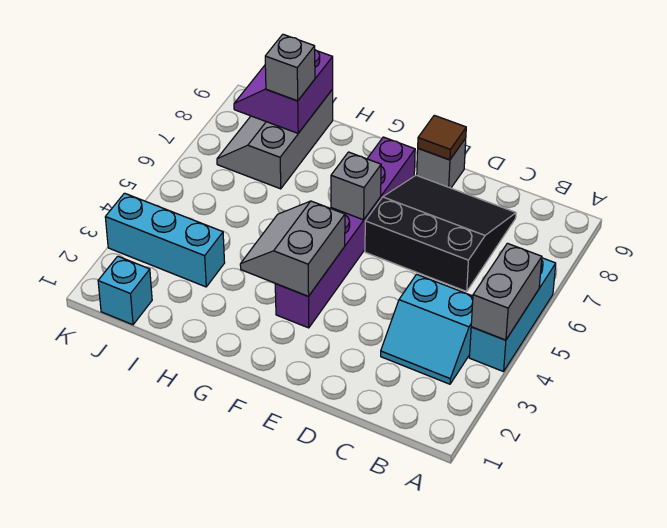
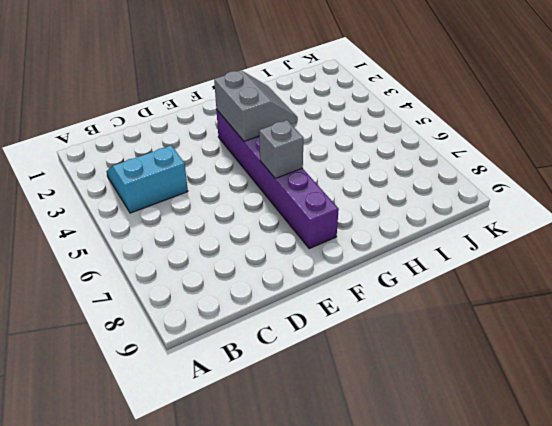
none -> cyan brick A4:A6 level 1
none -> black slope C6:E8 level 1 top 6
none -> grey brick E9 level 1

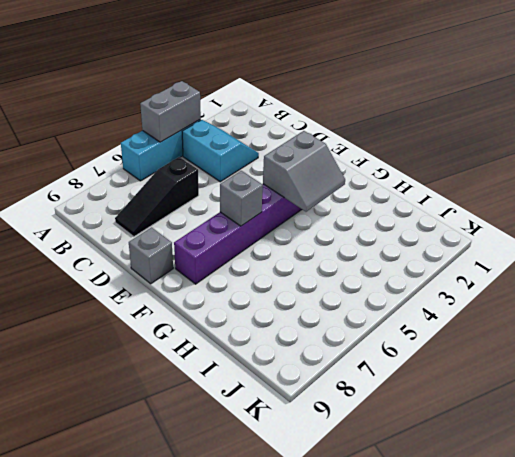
black slope C6:C8 level 1 top 6 -> black slope C6:E8 level 1 top 6
none -> cyan brick I3:K3 level 1
none -> grey slope I7:J9 level 1 top I
none -> cyan brick J1 level 1

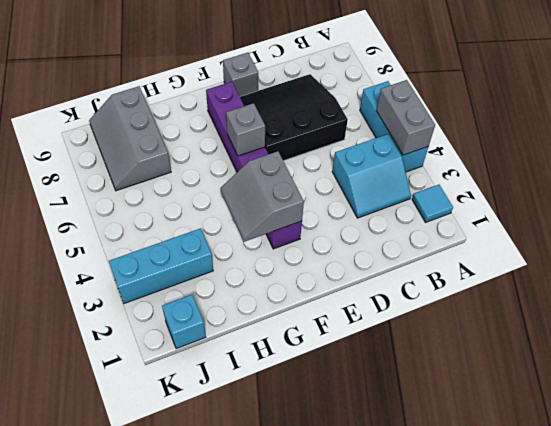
cyan tile A2 level 1 -> none
none -> brown tile E9 level 2
none -> purple slope I8:J9 level 2 top I
none -> grey brick I8 level 3

